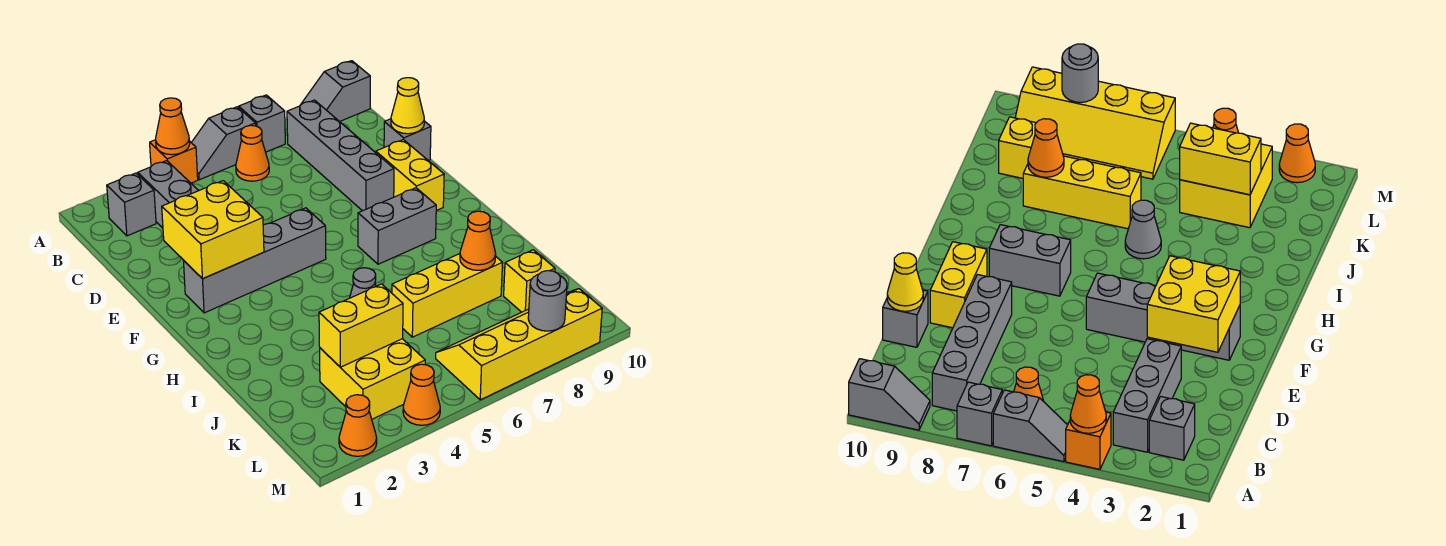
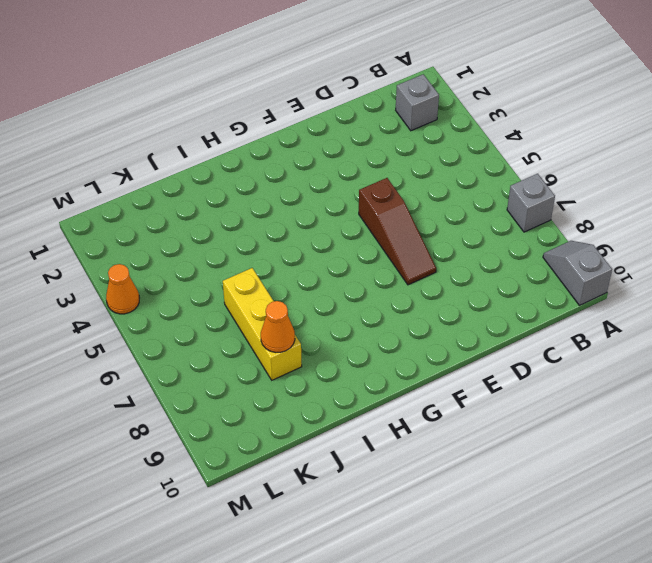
brown slope E5:E7 level 1 top 5 -> none
none -> orange brick A4 level 1
none -> grey slope A5:A6 level 1 top 6
none -> grey brick B3:D3 level 1

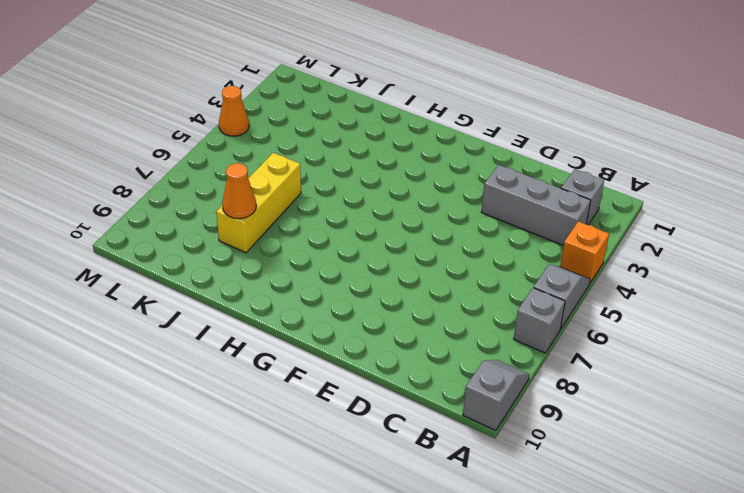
none -> orange cone B6 level 1
none -> grey brick B8:E8 level 1
none -> grey brick D10 level 1

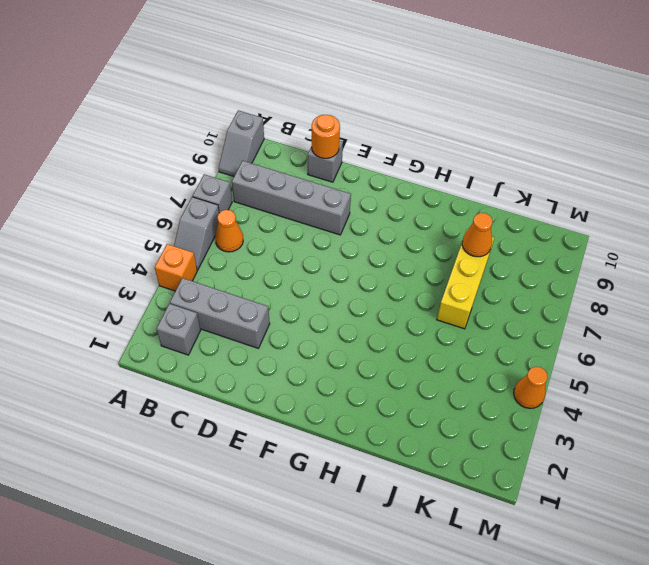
orange round brick D10 level 2 -> yellow cone D10 level 2
none -> yellow brick E9:F9 level 1
none -> grey brick F2:F5 level 1
none -> grey brick G7:G8 level 1

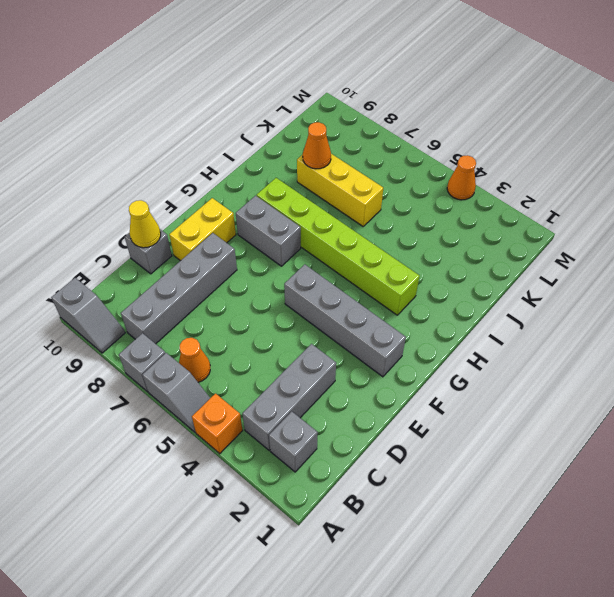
lime brick H3:H8 level 1 -> none
none -> grey cone I5 level 1
none -> yellow brick K3:L4 level 1
none -> yellow brick K9 level 1

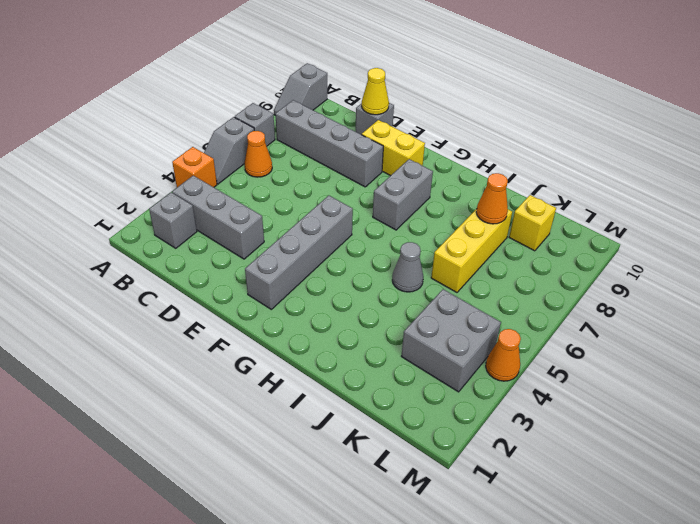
grey brick K3:L4 level 1 -> yellow brick K3:L4 level 1
none -> yellow slope L6:M9 level 1 top M
none -> orange cone M2 level 1
none -> orange cone A4 level 2

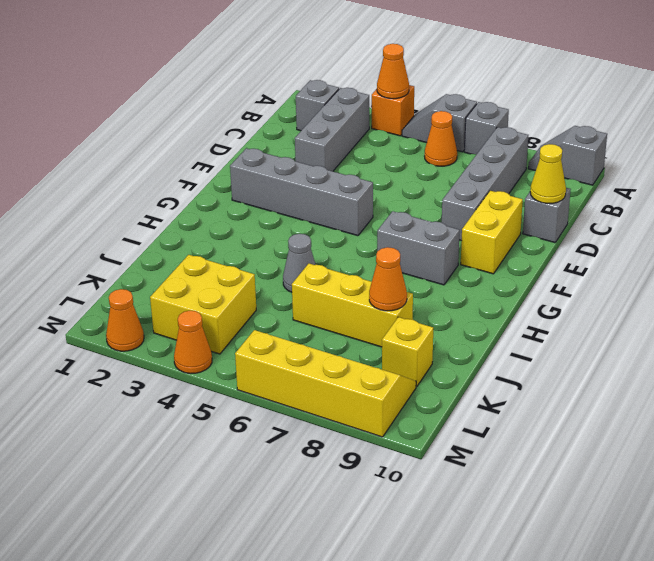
none -> yellow brick E2:F3 level 2
none -> yellow brick K3:K4 level 2
none -> grey round brick M8 level 2

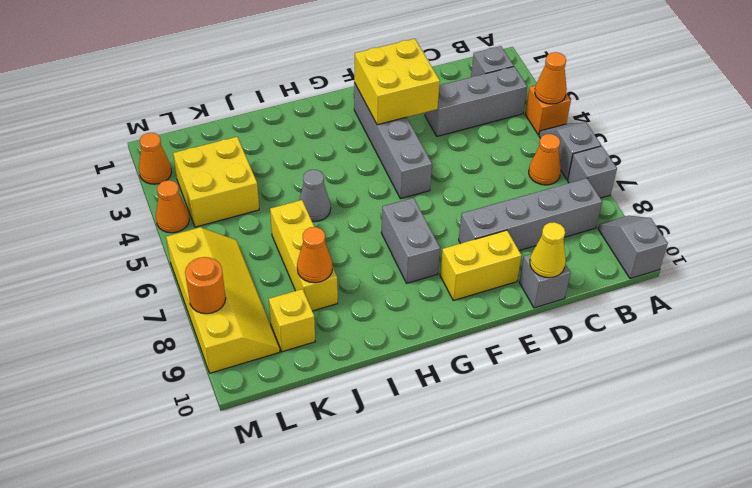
orange round brick M8 level 2 -> grey round brick M8 level 2
none -> yellow brick K3:K4 level 2

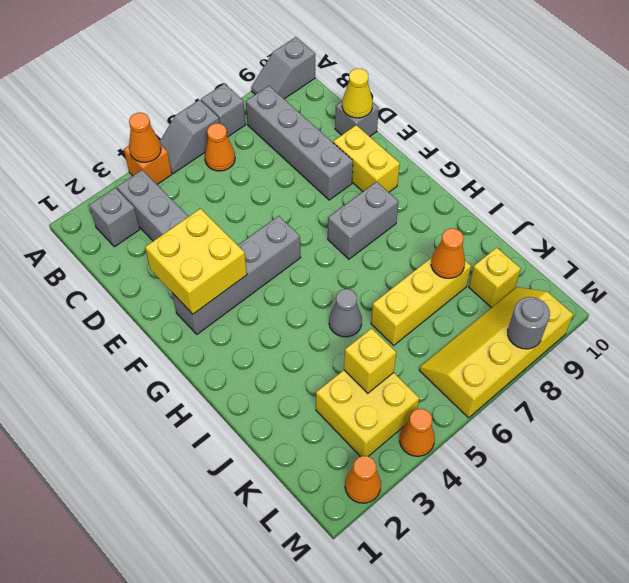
yellow brick K4 level 2 -> yellow brick K3:K4 level 2

